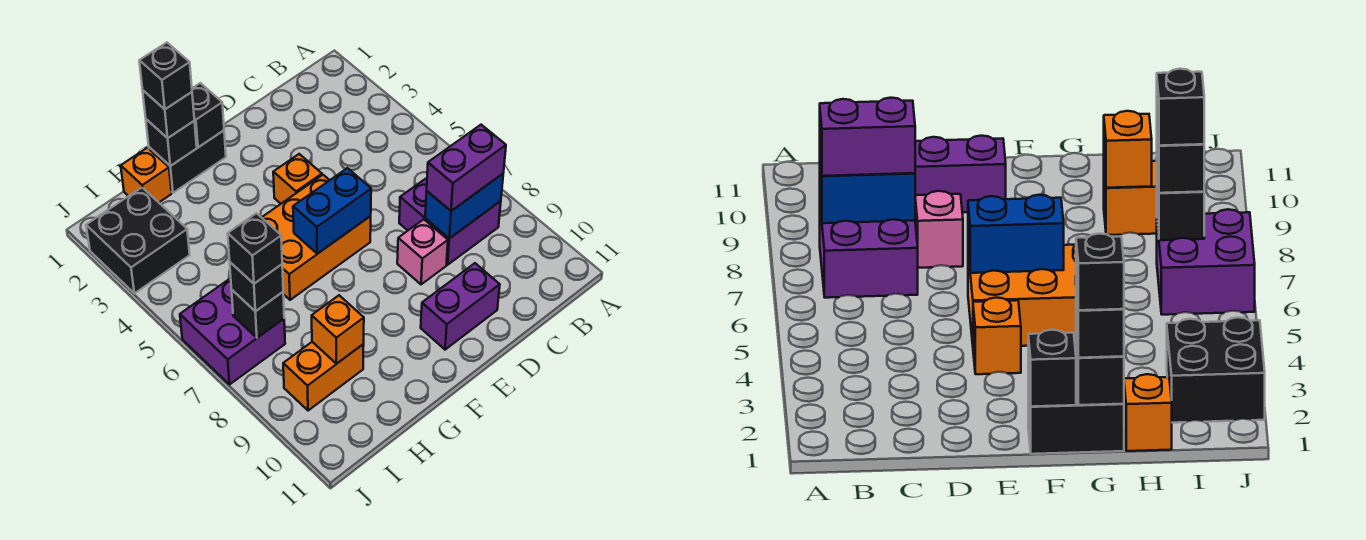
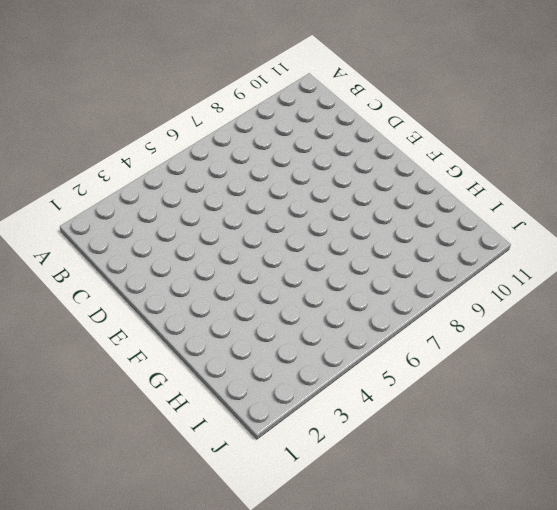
none -> purple brick B7:C8 level 1
none -> pink brick D8 level 1
none -> purple brick D10:E10 level 1

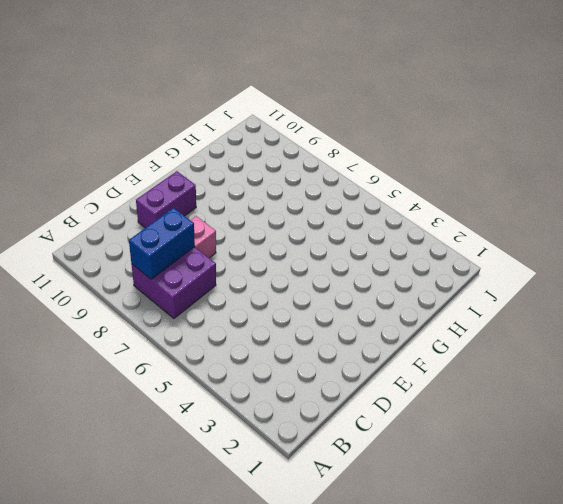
none -> orange brick E4 level 1
none -> orange brick E5:G6 level 1
none -> black brick F1:G1 level 1

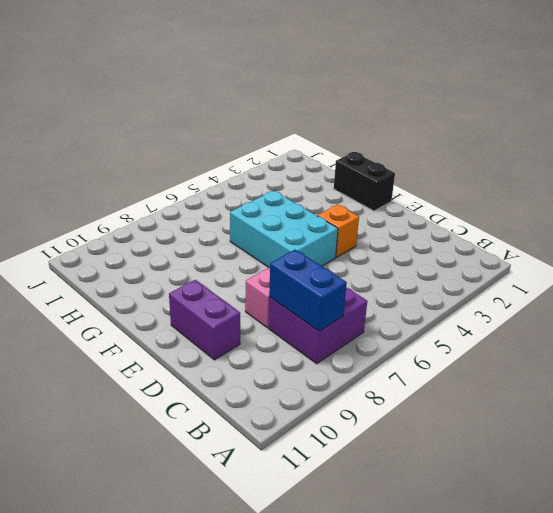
cyan brick E5:G6 level 1 -> orange brick E5:G6 level 1
none -> orange brick H1 level 1
none -> orange brick H9:I9 level 1
none -> black brick I2:J3 level 1

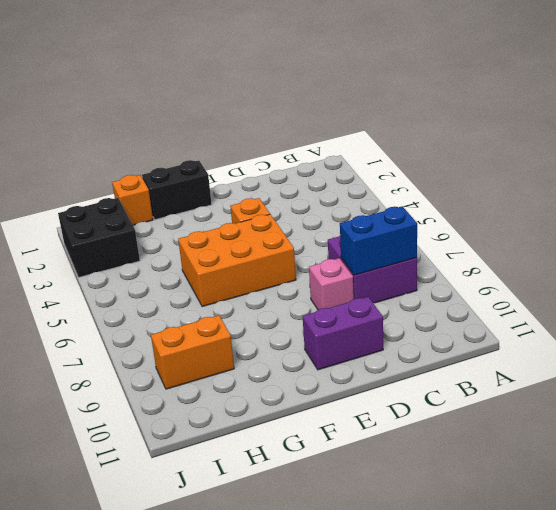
none -> purple brick I6:J7 level 1
none -> blue brick E6:F6 level 2
none -> black brick F1 level 2

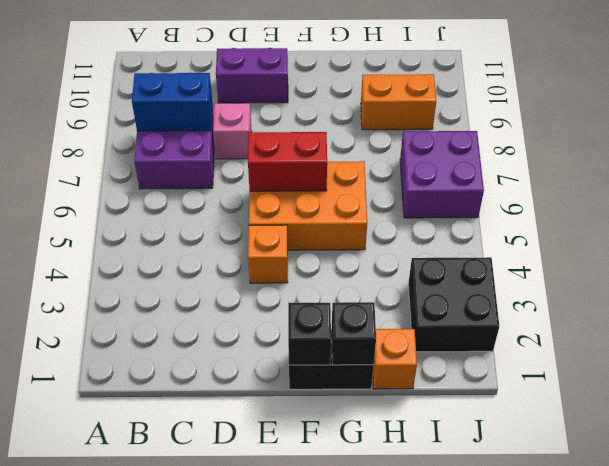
red brick E6:F6 level 2 -> blue brick E6:F6 level 2
none -> orange brick H9 level 2
none -> black brick I7 level 2
none -> purple brick B8:C8 level 3

